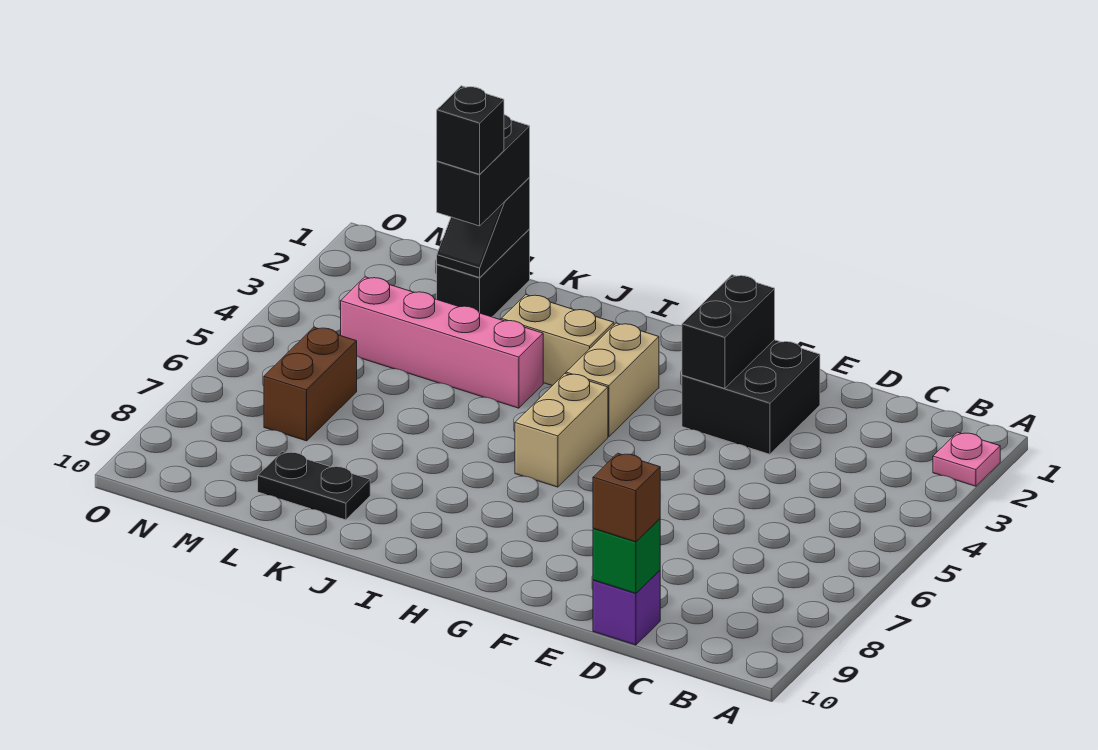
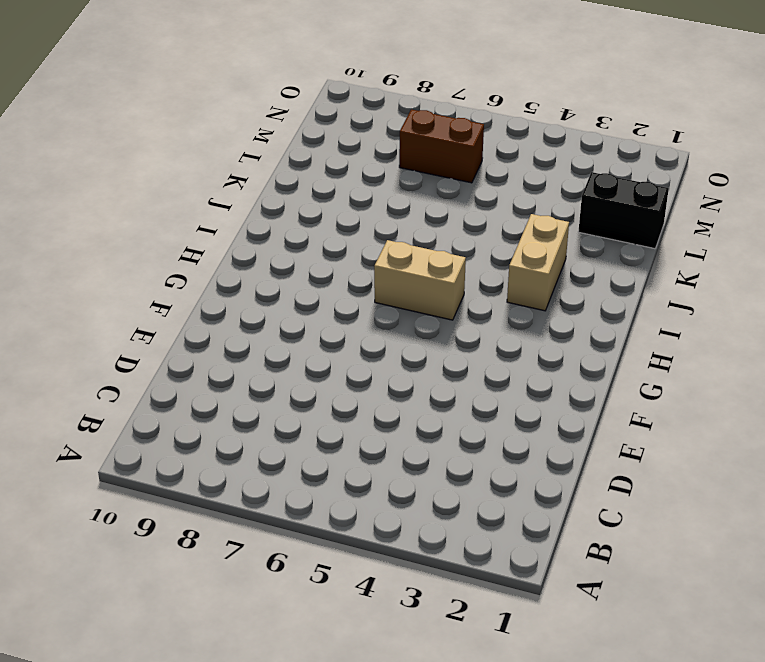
none -> pink plate A2 level 1
none -> purple brick D10 level 1
none -> black brick E2:F3 level 1

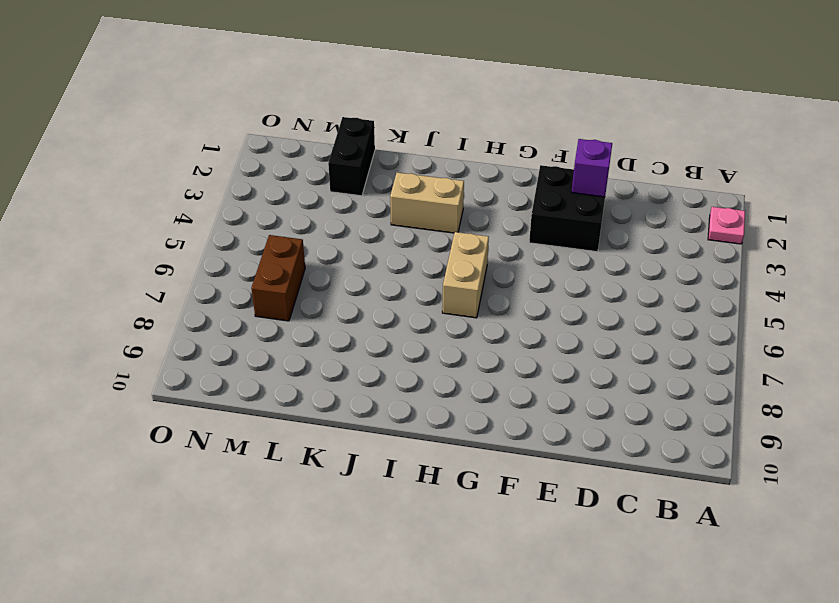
purple brick E2 level 2 -> purple brick D10 level 1
none -> tan brick H3:H4 level 1
none -> pink brick J4:M4 level 1
none -> black plate K9:L9 level 1

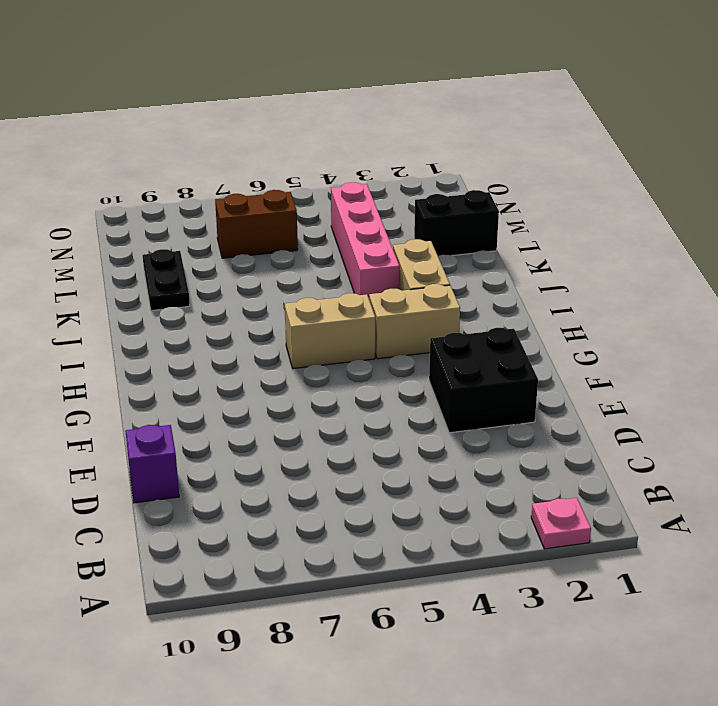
none -> green brick D10 level 2
none -> black brick F2:F3 level 2
none -> black slope L1:L2 level 2 top 1

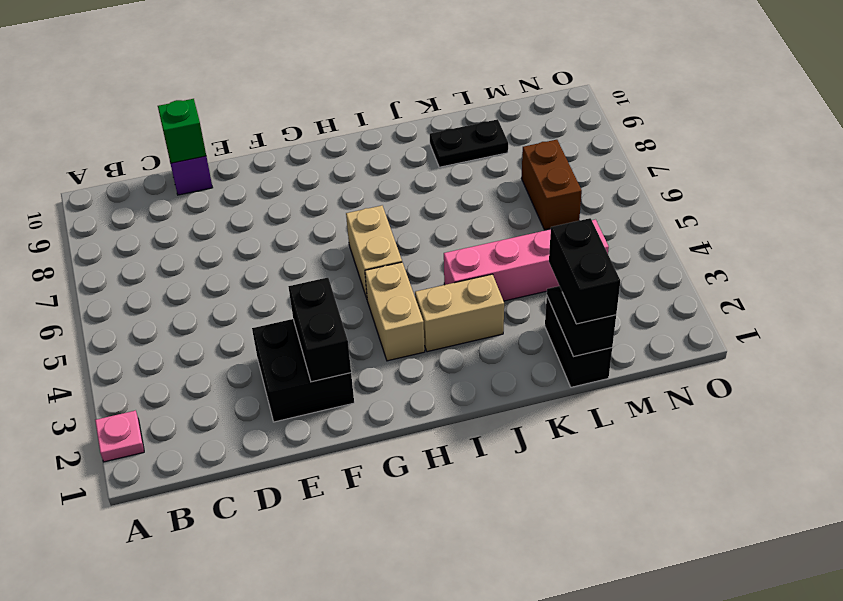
none -> brown brick D10 level 3
none -> black brick L2 level 4

